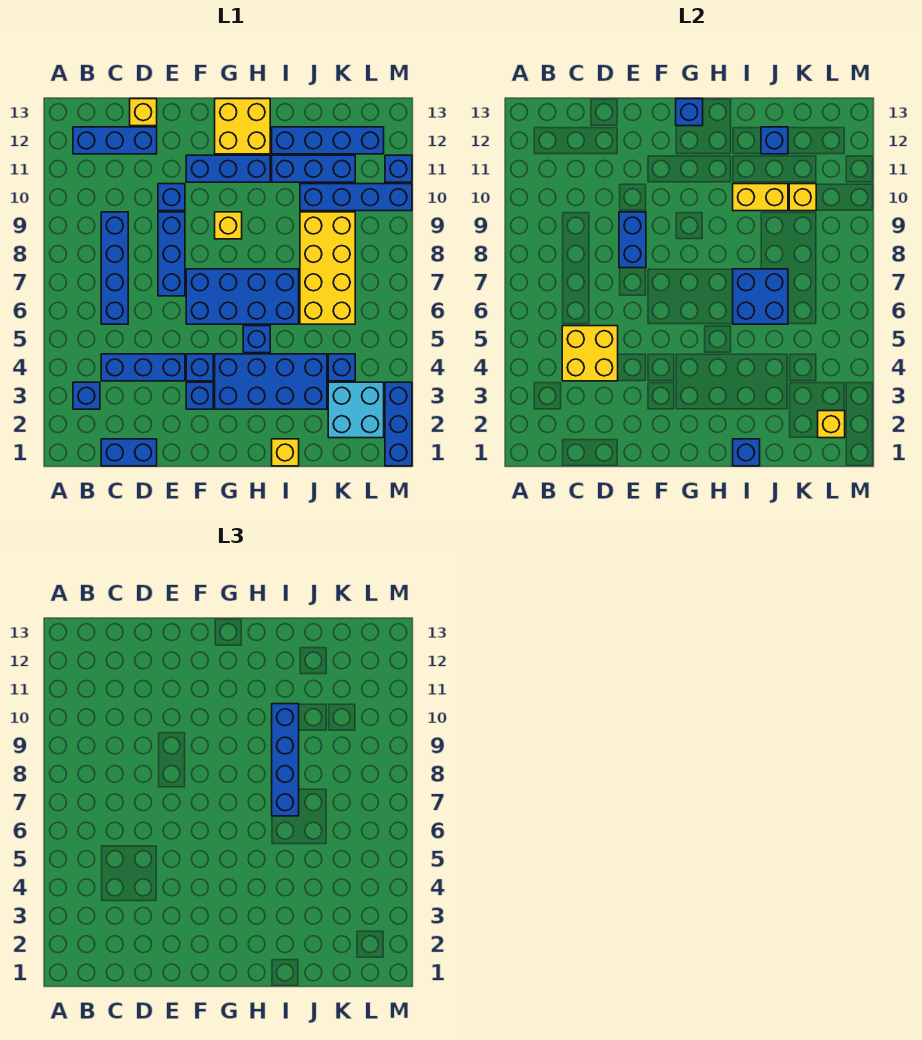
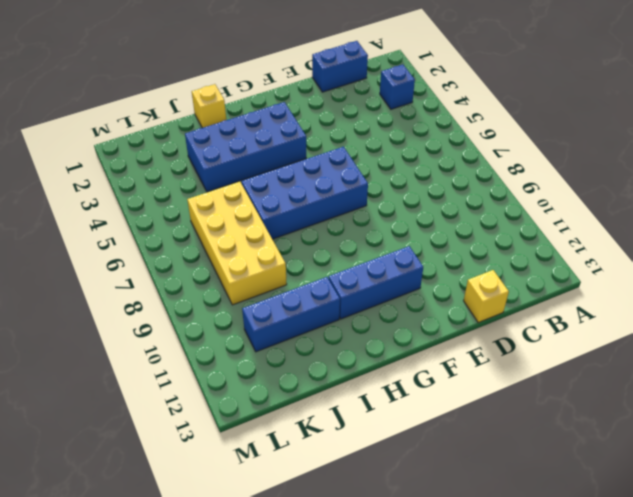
none -> blue brick B12:D12 level 1
none -> blue brick C4:E4 level 1
none -> blue brick C6:C9 level 1
none -> blue brick E7:E9 level 1

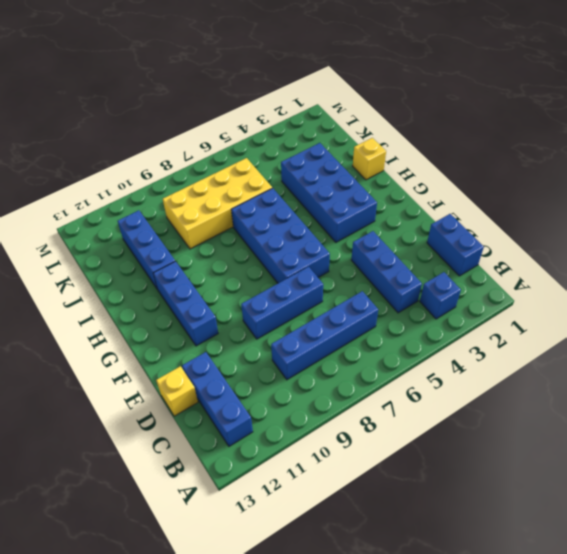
none -> blue brick E10 level 1
none -> blue brick F3 level 1
none -> blue brick F4 level 1
none -> yellow brick G9 level 1

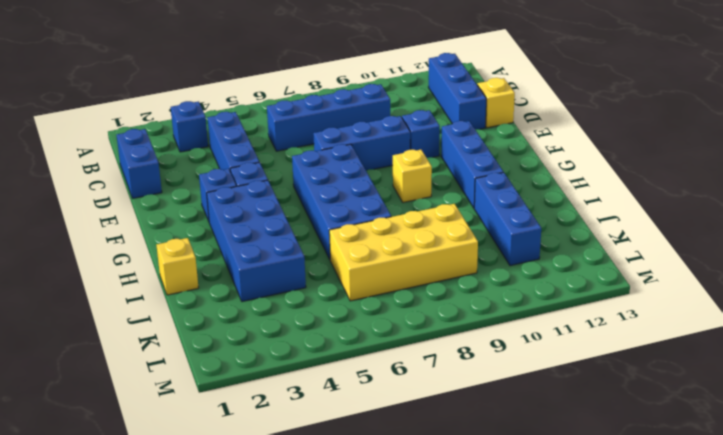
none -> yellow brick G12:H13 level 1
none -> blue brick H5 level 1
none -> blue brick I12:L12 level 1
none -> blue brick J10:M10 level 1

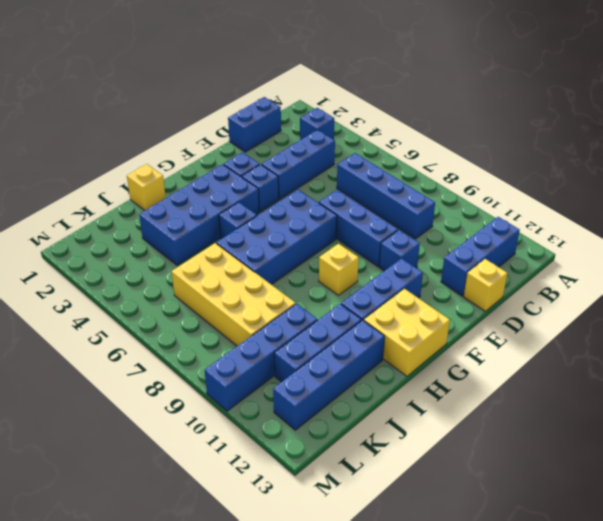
none -> cyan brick K2:L3 level 1
none -> blue brick K4 level 1
none -> blue brick M1:M3 level 1
none -> blue brick M11 level 1

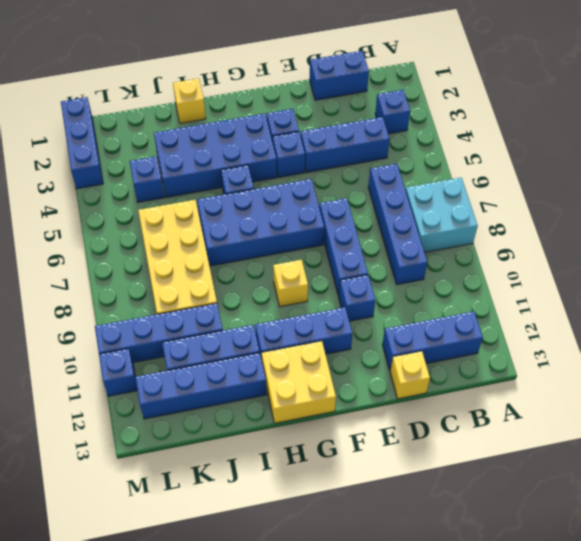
cyan brick A7:B8 level 1 -> cyan brick K2:L3 level 1
none -> yellow brick C4:D5 level 2
none -> blue brick E8:E9 level 2
none -> blue brick G13 level 2
none -> blue brick I1 level 2

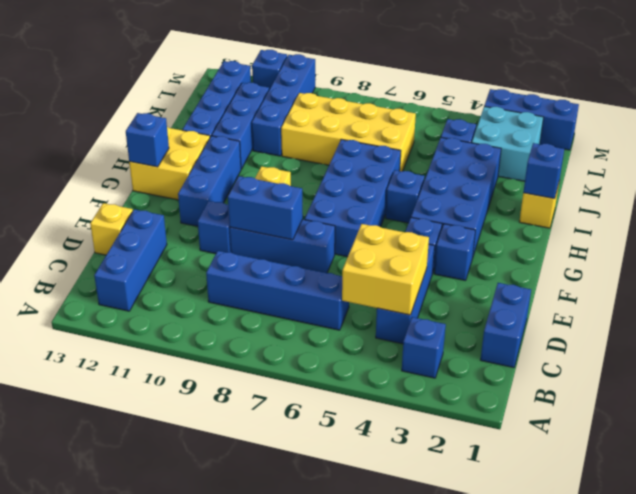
none -> blue brick I6:J7 level 2
none -> yellow brick I10:J10 level 2
none -> blue brick J12 level 2
none -> yellow brick K10 level 2

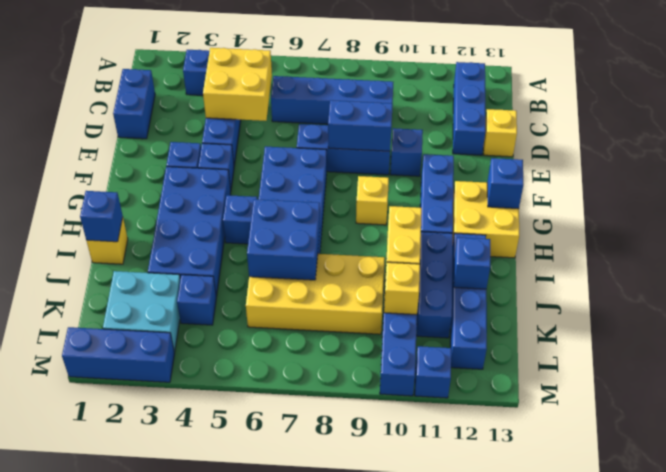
none -> yellow brick L2 level 2
none -> blue brick I7:I10 level 3

